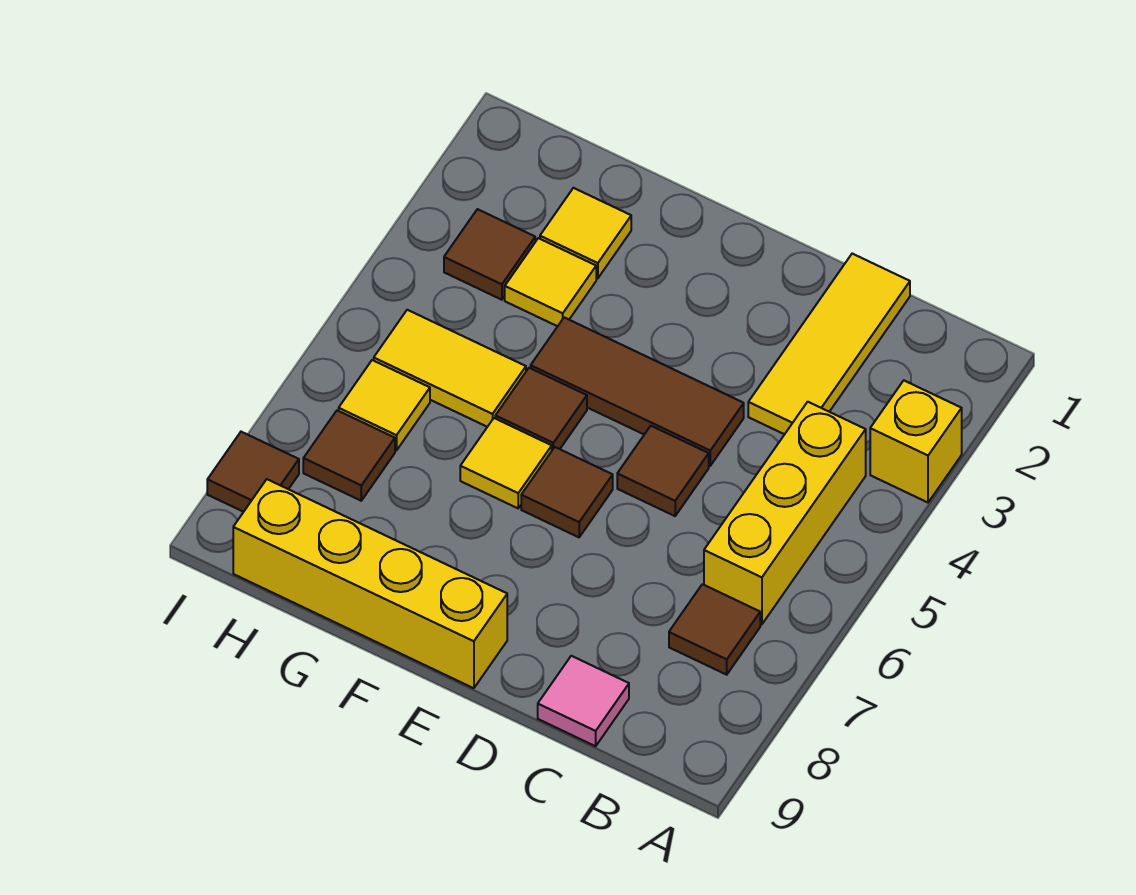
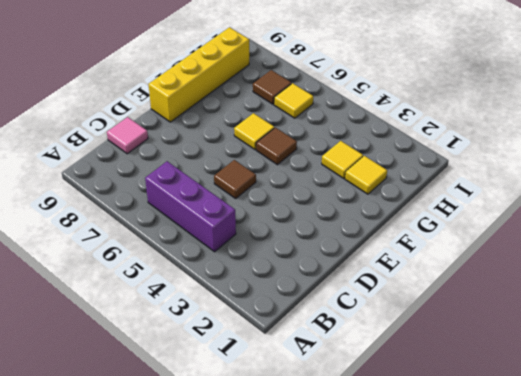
purple brick B4:B6 level 1 -> yellow brick B4:B6 level 1
none -> yellow brick A3 level 1
none -> brown tile B7 level 1
none -> yellow tile C1:C3 level 1

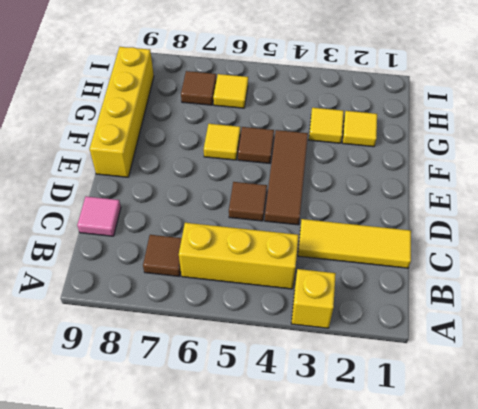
none -> brown tile E6 level 1
none -> yellow tile G5:H5 level 1
none -> brown tile H3 level 1

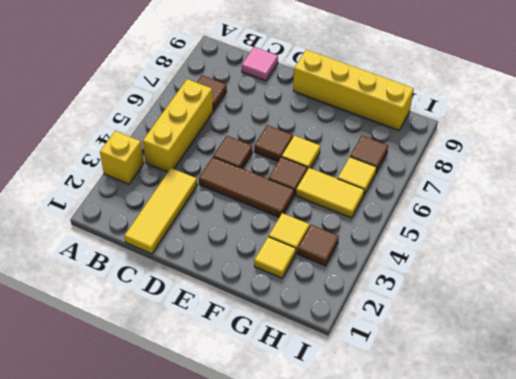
none -> brown tile I8 level 1

